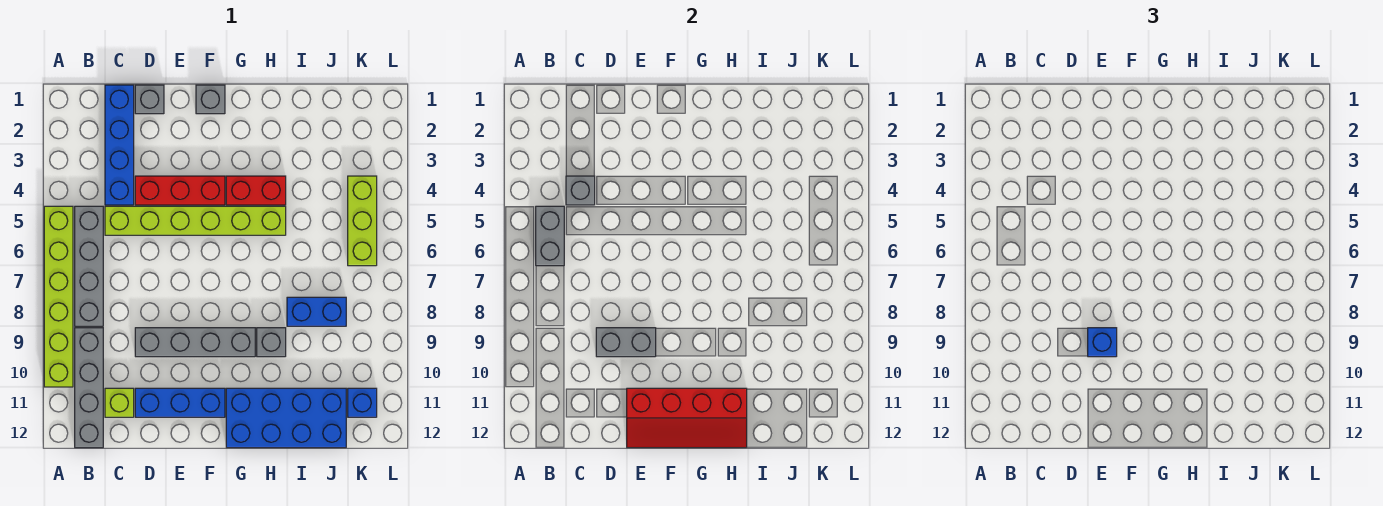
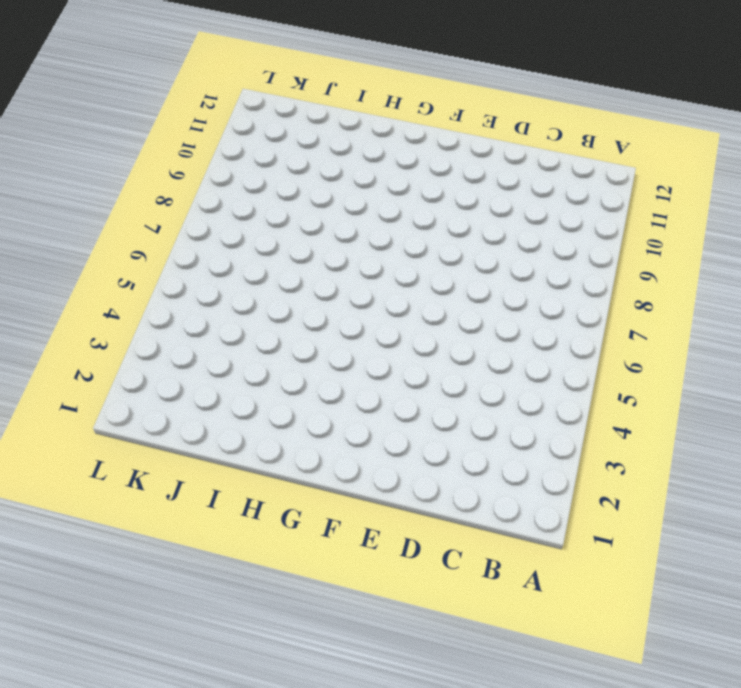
none -> lime brick A5:A10 level 1
none -> grey brick B5:B8 level 1
none -> grey brick B9:B12 level 1

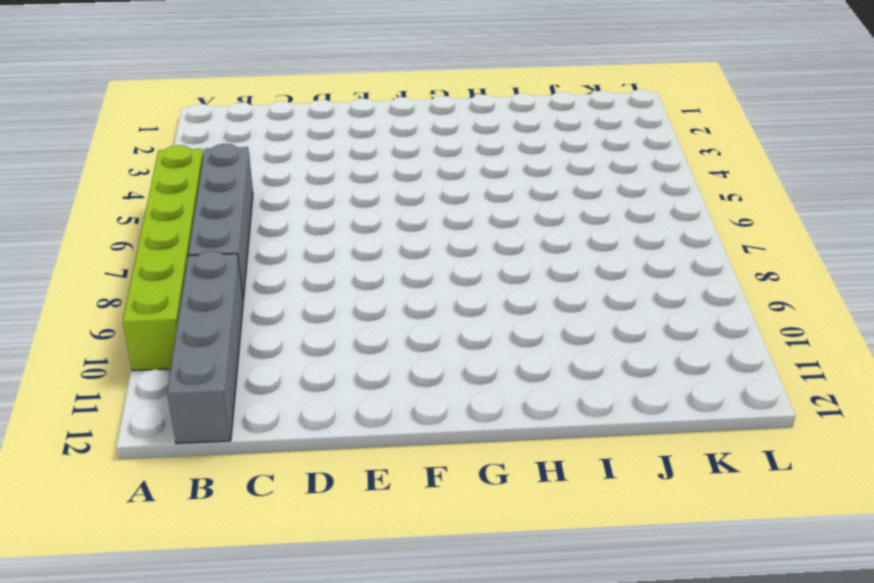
none -> blue brick C1:C4 level 1
none -> lime brick C5:H5 level 1
none -> lime brick C11 level 1

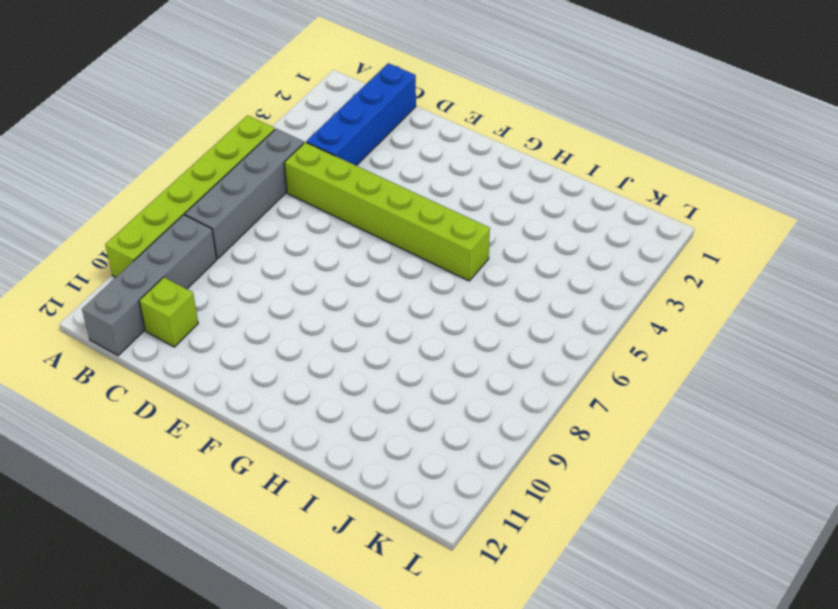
none -> grey brick D1 level 1
none -> red brick D4:F4 level 1
none -> grey brick D9:G9 level 1

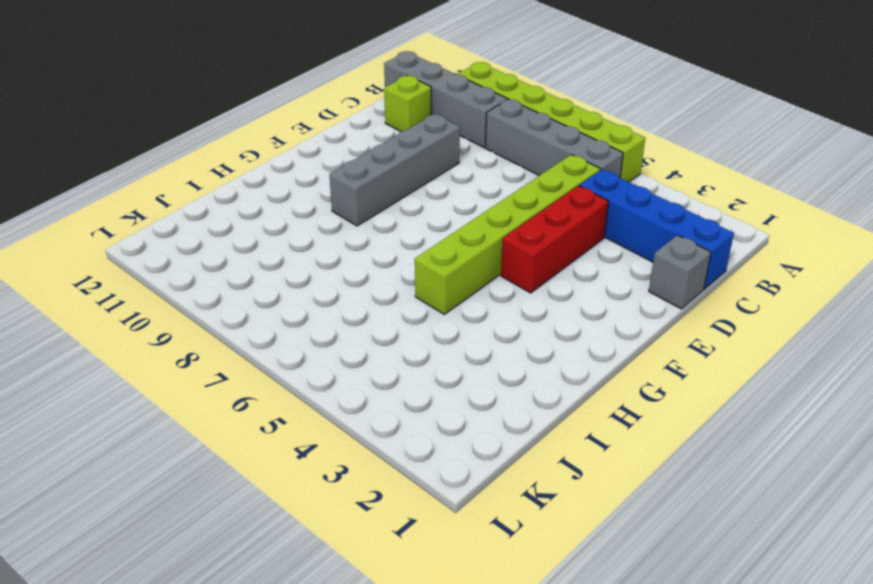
none -> blue brick D11:F11 level 1
none -> grey brick F1 level 1
none -> red brick G4:H4 level 1

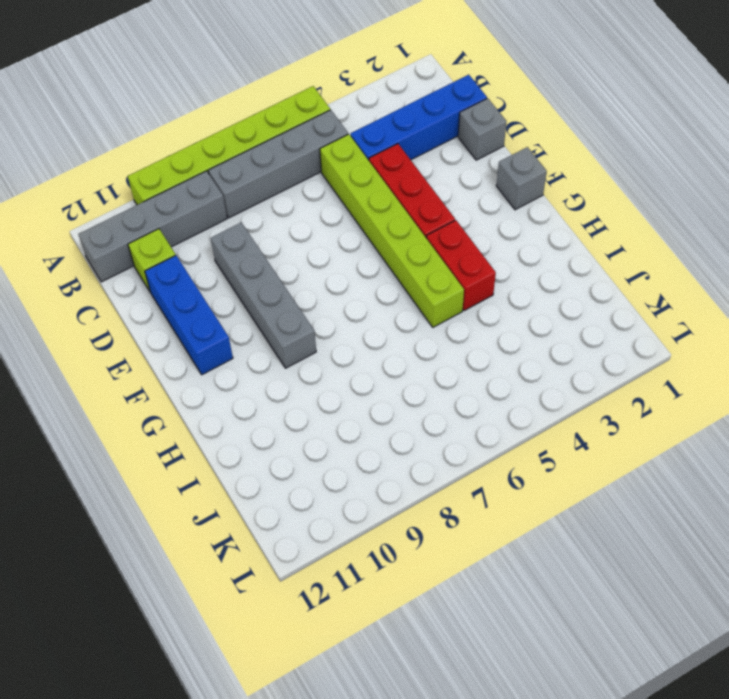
none -> blue brick G11:J12 level 1
none -> grey brick H9 level 1
none -> blue brick I8:J8 level 1

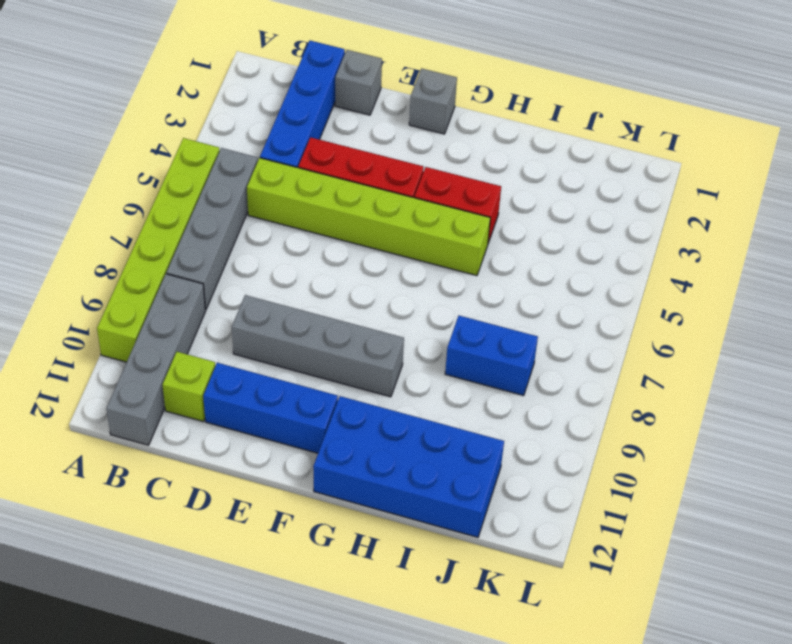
none -> grey brick H9 level 1
none -> lime brick K4:K6 level 1
none -> blue brick K11 level 1

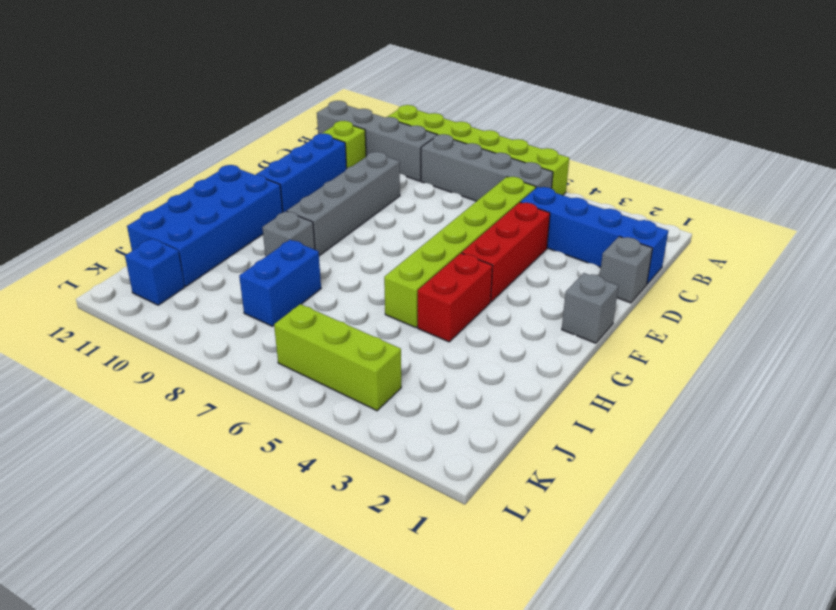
none -> grey brick B5:B6 level 2
none -> grey brick C4 level 2
none -> grey brick D9:E9 level 2

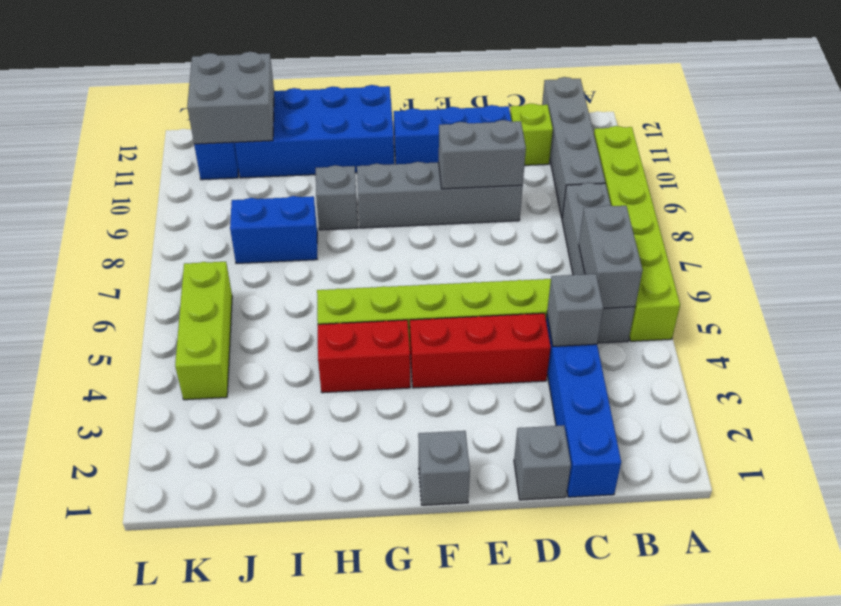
grey brick J11:K12 level 2 -> none
none -> red slope E11:H12 level 2 top 11
none -> blue brick E9 level 3

